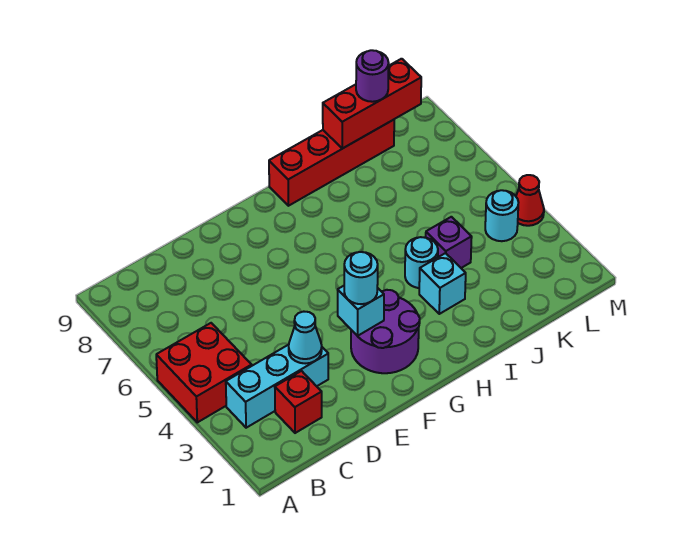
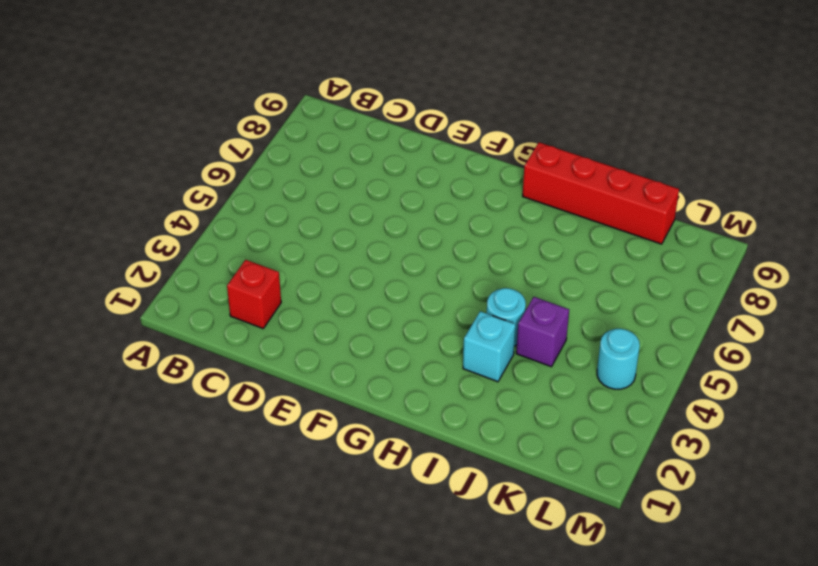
none -> red brick A4:B5 level 1
none -> cyan brick B3:D3 level 1
none -> purple round brick F2:G3 level 1

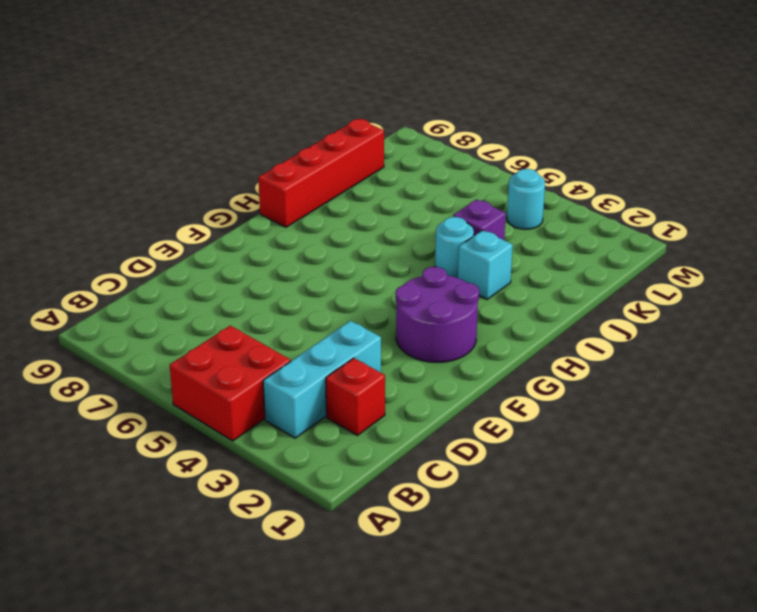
none -> red cone M4 level 1
none -> cyan cone D3 level 2
none -> cyan brick F3 level 2

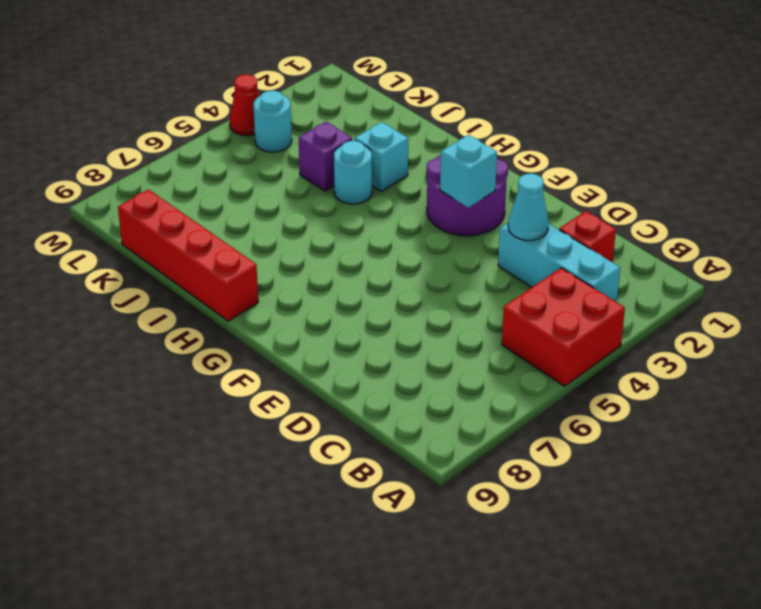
none -> red brick J9:L9 level 2
none -> cyan round brick F3 level 3
none -> purple round brick K9 level 3

